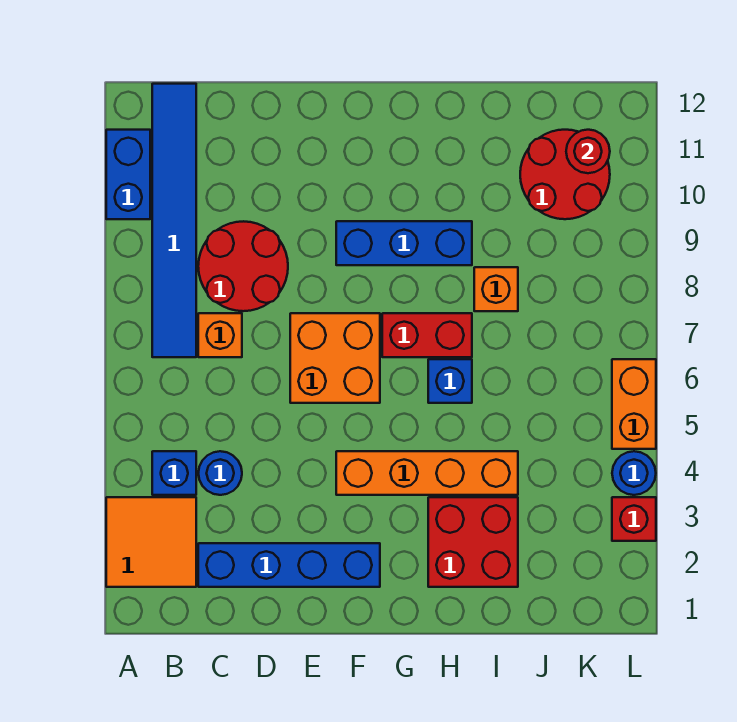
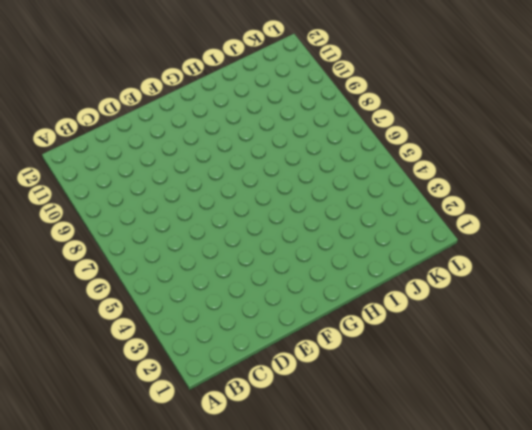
none -> orange tile A2:B3 level 1
none -> blue brick A10:A11 level 1
none -> blue brick B4 level 1

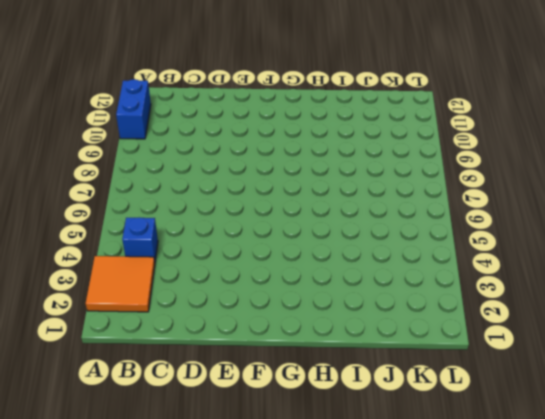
none -> blue tile B7:B12 level 1
none -> blue brick C2:F2 level 1
none -> blue round brick C4 level 1

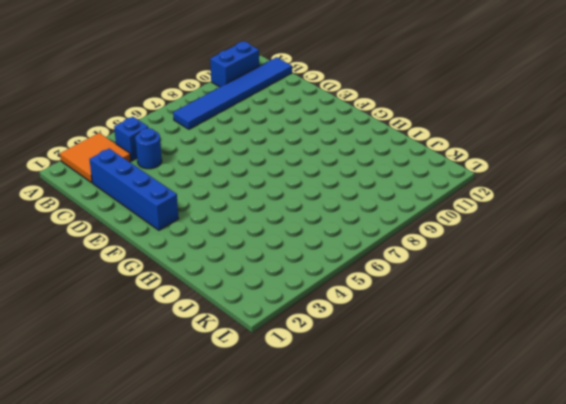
none -> orange brick C7 level 1
none -> red round brick C8:D9 level 1
none -> orange brick E6:F7 level 1

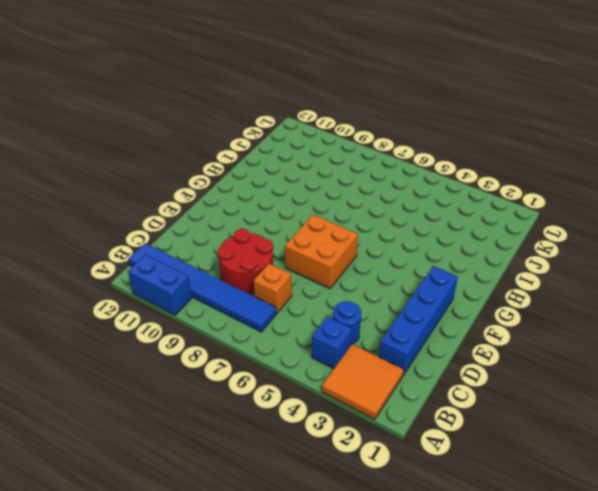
none -> orange brick F4:I4 level 1
none -> blue brick F9:H9 level 1
none -> red brick G7:H7 level 1

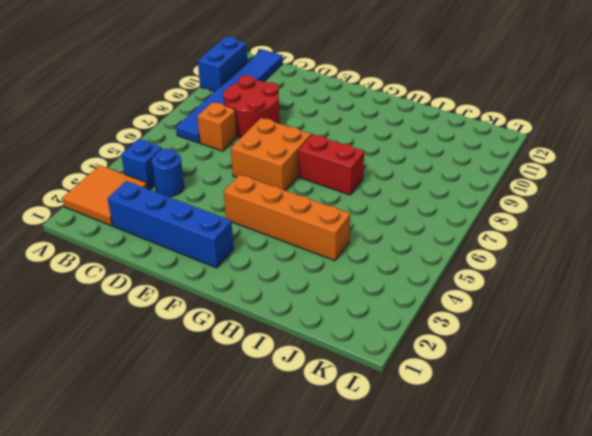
none -> blue brick F9:H9 level 1
none -> red brick H2:I3 level 1
none -> blue brick H6 level 1

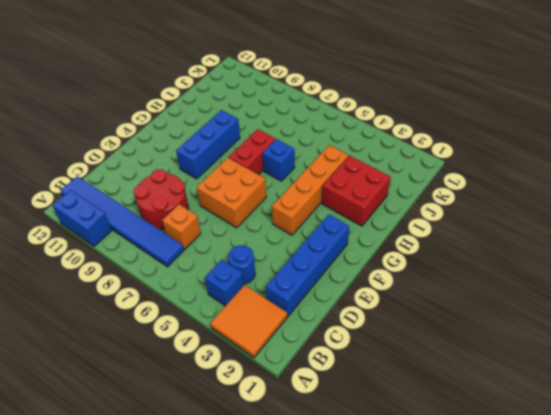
none -> orange brick I8 level 1
none -> red round brick J10:K11 level 1
none -> red brick L3 level 1

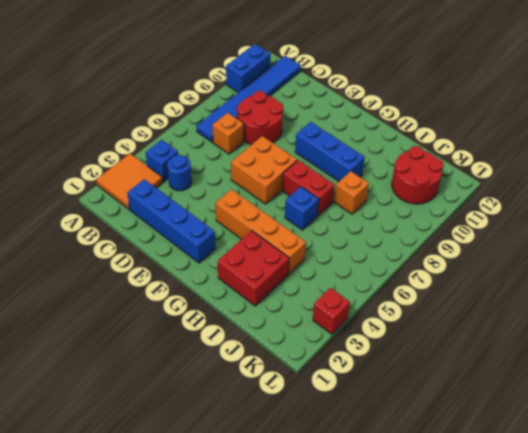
none -> blue round brick L4 level 1
none -> orange brick L5:L6 level 1
none -> red round brick K11 level 2

